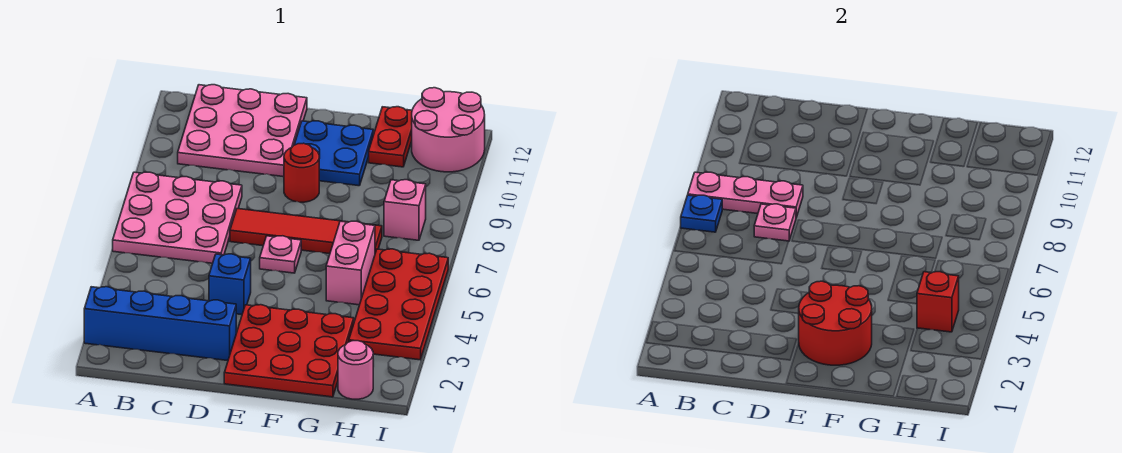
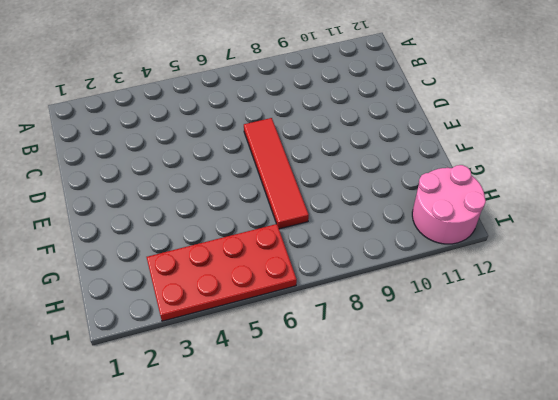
none -> blue brick A2:D2 level 1
none -> pink plate A6:C8 level 1
none -> pink plate B10:D12 level 1

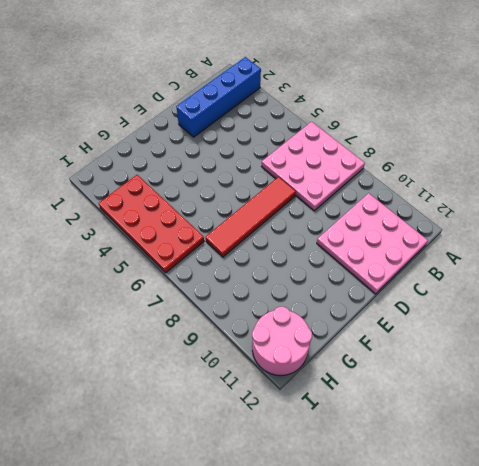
none -> blue brick D4 level 1
none -> red plate E1:G3 level 1
none -> pink plate E6 level 1

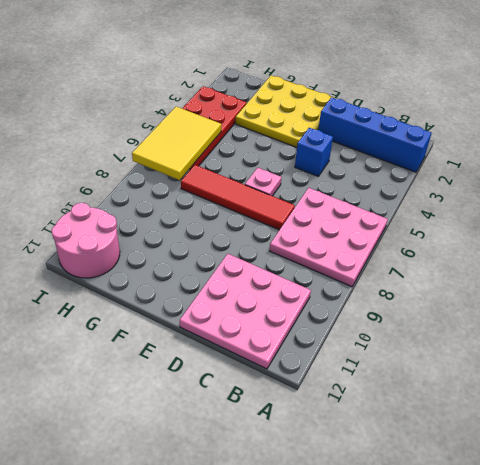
yellow plate E1:G3 level 1 -> red plate E1:G3 level 1
yellow tile H5:I7 level 2 -> none
none -> red round brick E9 level 1
none -> blue plate E10:F11 level 1
none -> pink brick G5:G6 level 1

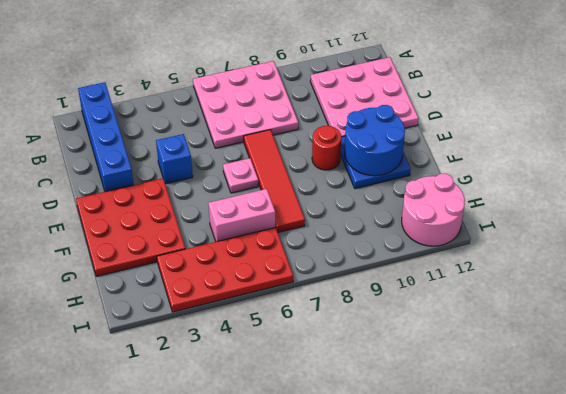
blue round brick E10:F11 level 2 -> none
none -> red plate G11:G12 level 1
none -> pink round brick H1 level 1
none -> pink brick H8 level 1

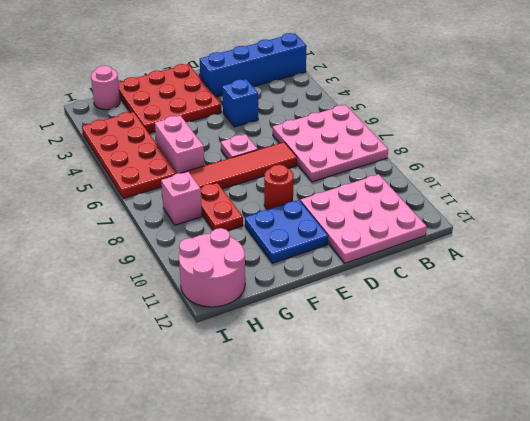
red plate G8:G9 level 1 -> red plate G11:G12 level 1
none -> blue plate A7 level 2
none -> pink plate A8:C8 level 2
none -> pink plate C7 level 2

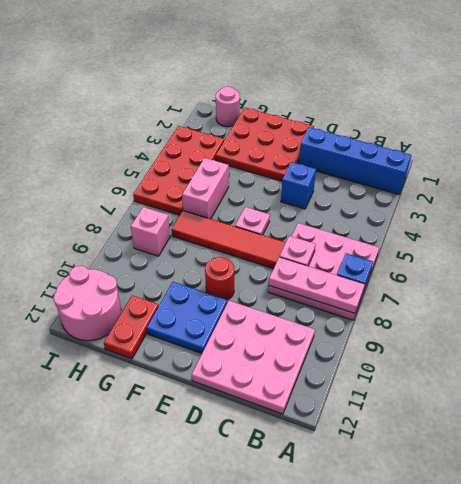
none -> red round brick E2:F3 level 2
none -> red brick H4 level 2

